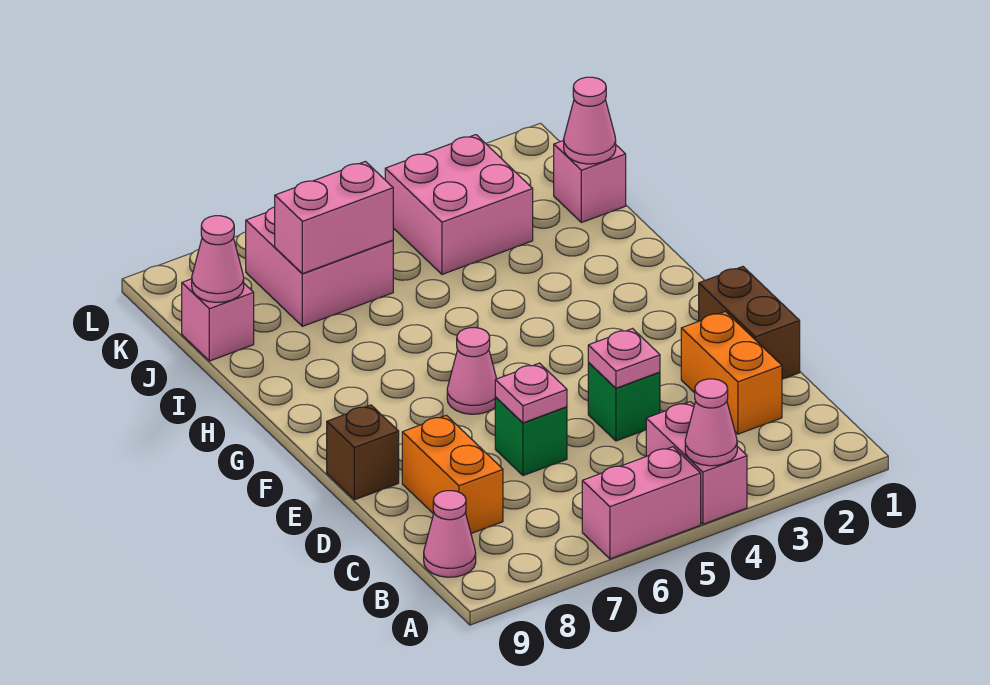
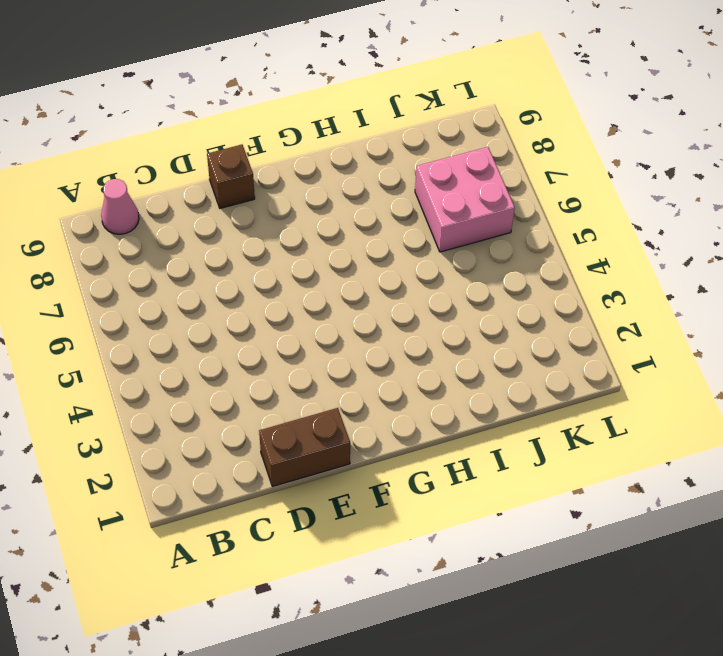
none -> pink brick A4:B4 level 1
none -> pink brick A5:A6 level 1
none -> orange brick C2:D2 level 1

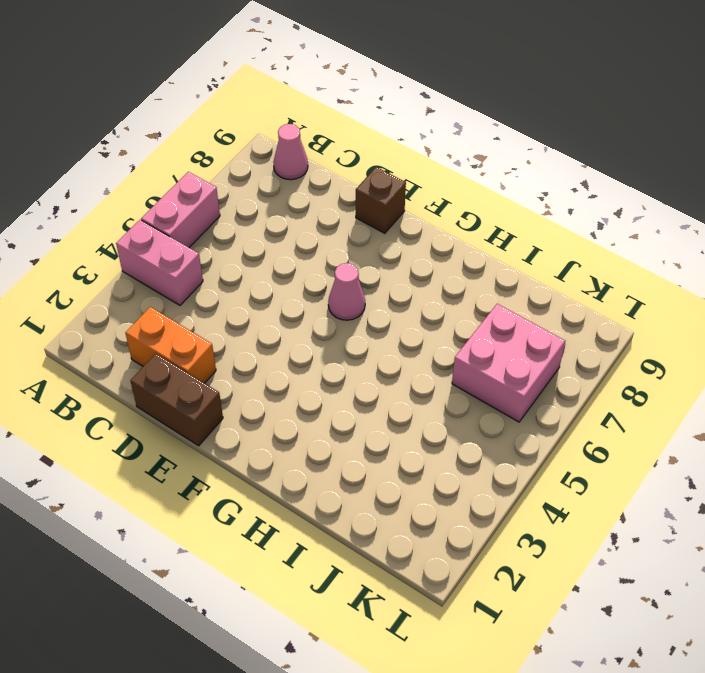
none -> orange brick C8:D8 level 1
none -> green brick D4 level 1
none -> green brick D6 level 1

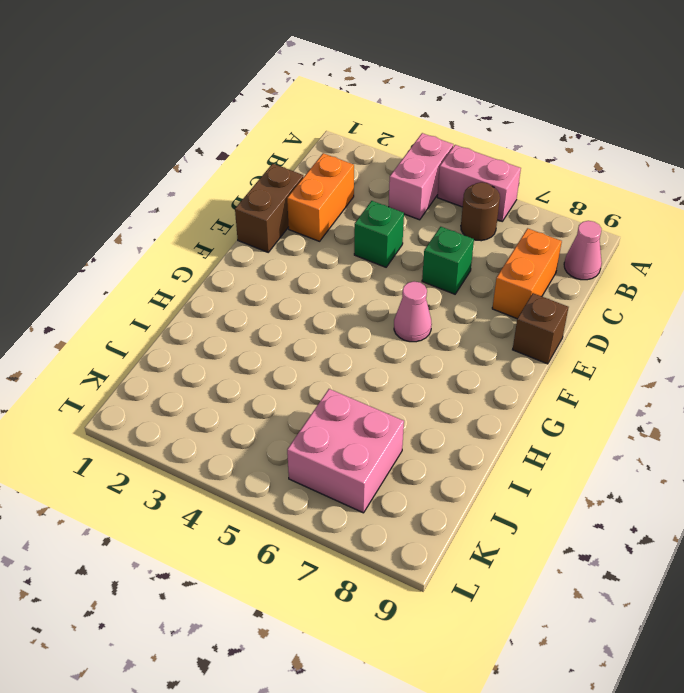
brown round brick B6 level 1 -> none
none -> pink brick J1 level 1
none -> pink brick J3:K4 level 1
none -> pink brick J9 level 1

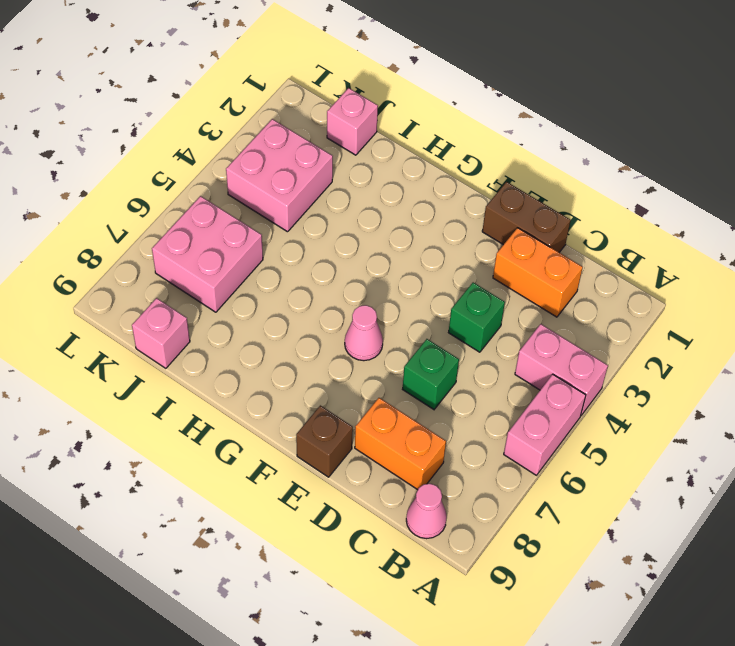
none -> pink cone A4 level 2
none -> pink plate D4 level 2
none -> pink plate D6 level 2

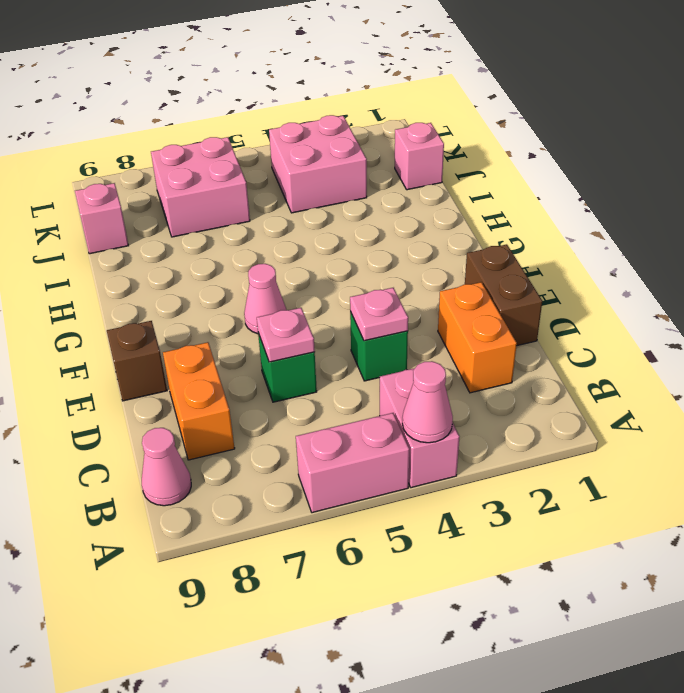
none -> pink cone J1 level 2
none -> pink brick J6:J7 level 2
none -> pink cone J9 level 2

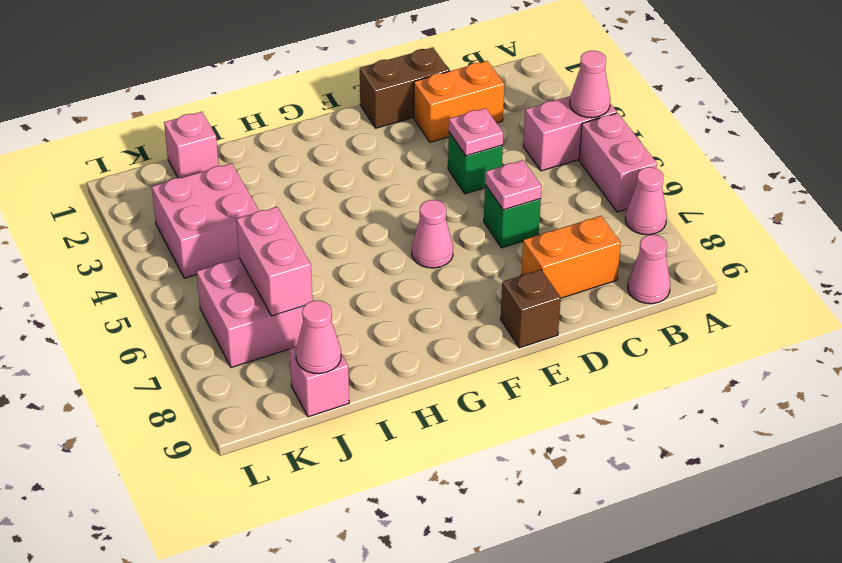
pink cone A7 level 1 -> pink cone J1 level 2

